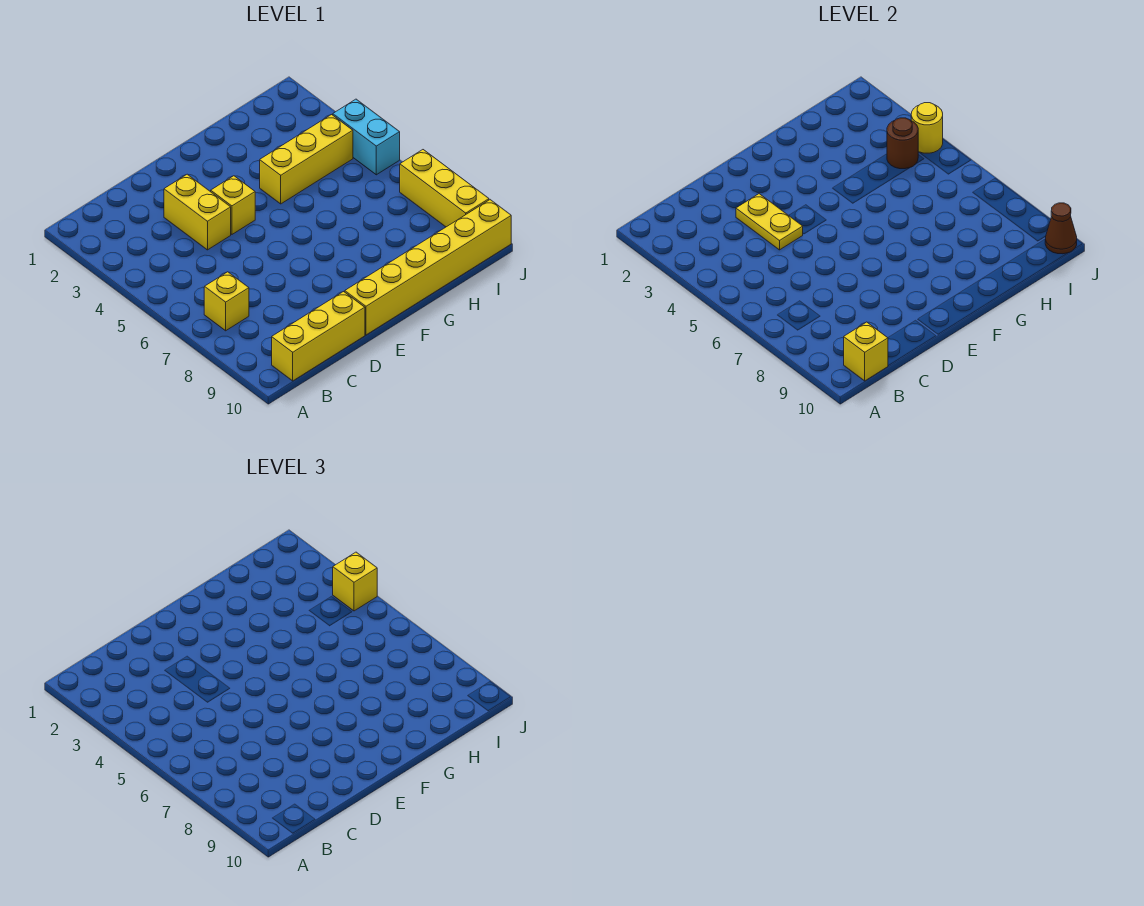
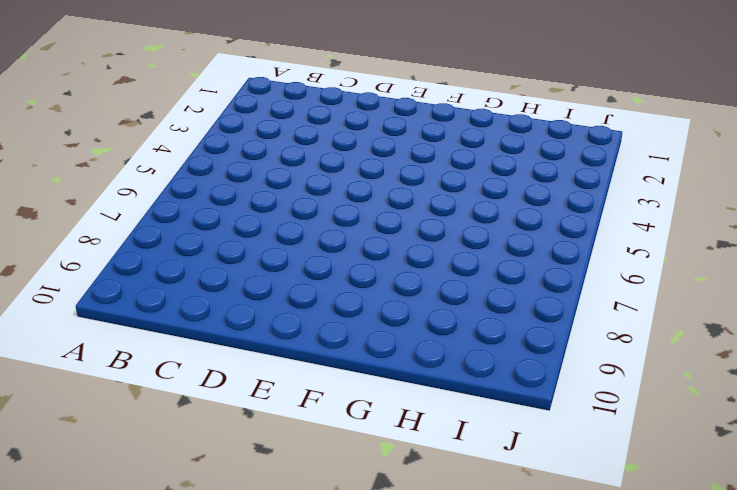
none -> yellow brick B7 level 1
none -> yellow brick B10:D10 level 1
none -> yellow brick D3:D4 level 1

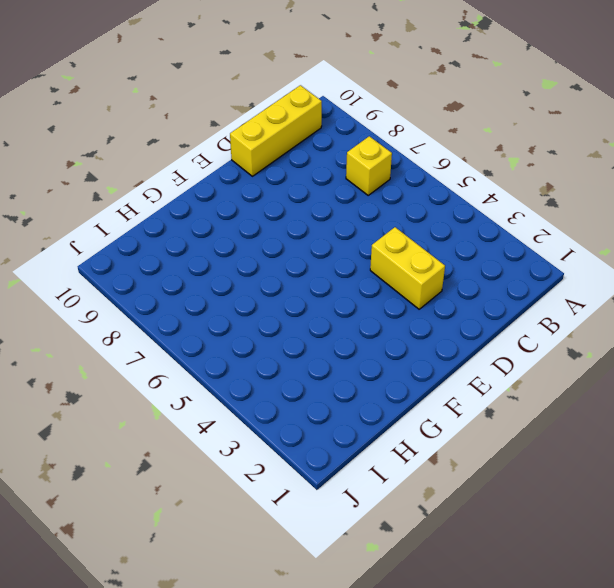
none -> yellow brick E4 level 1
none -> yellow brick E10:J10 level 1
none -> yellow brick G4:I4 level 1

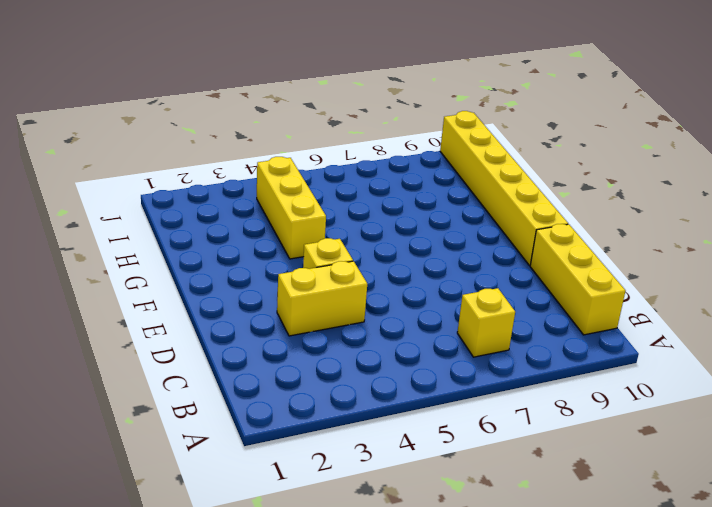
none -> cyan brick J4:J5 level 1
none -> yellow brick J7:J9 level 1
none -> yellow brick B10 level 2

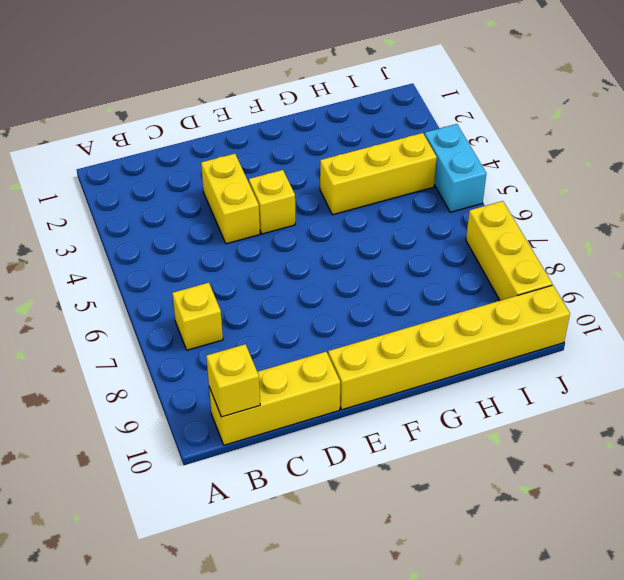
none -> yellow plate D3:D4 level 2
none -> brown round brick I4 level 2
none -> yellow round brick J4 level 2

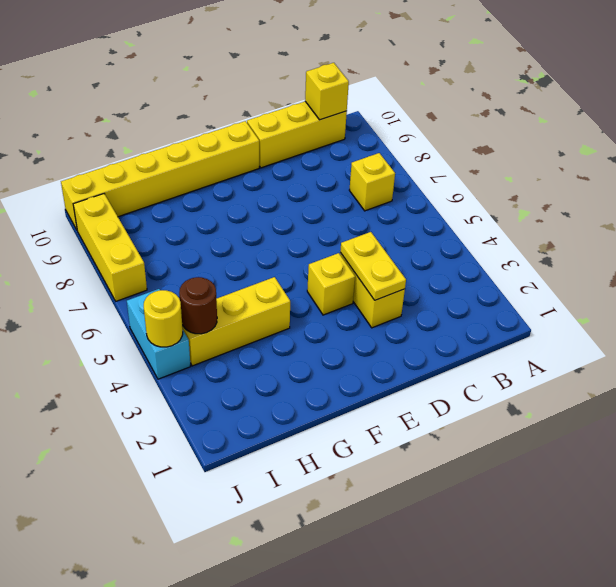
none -> brown cone J10 level 2
none -> yellow brick J4 level 3

